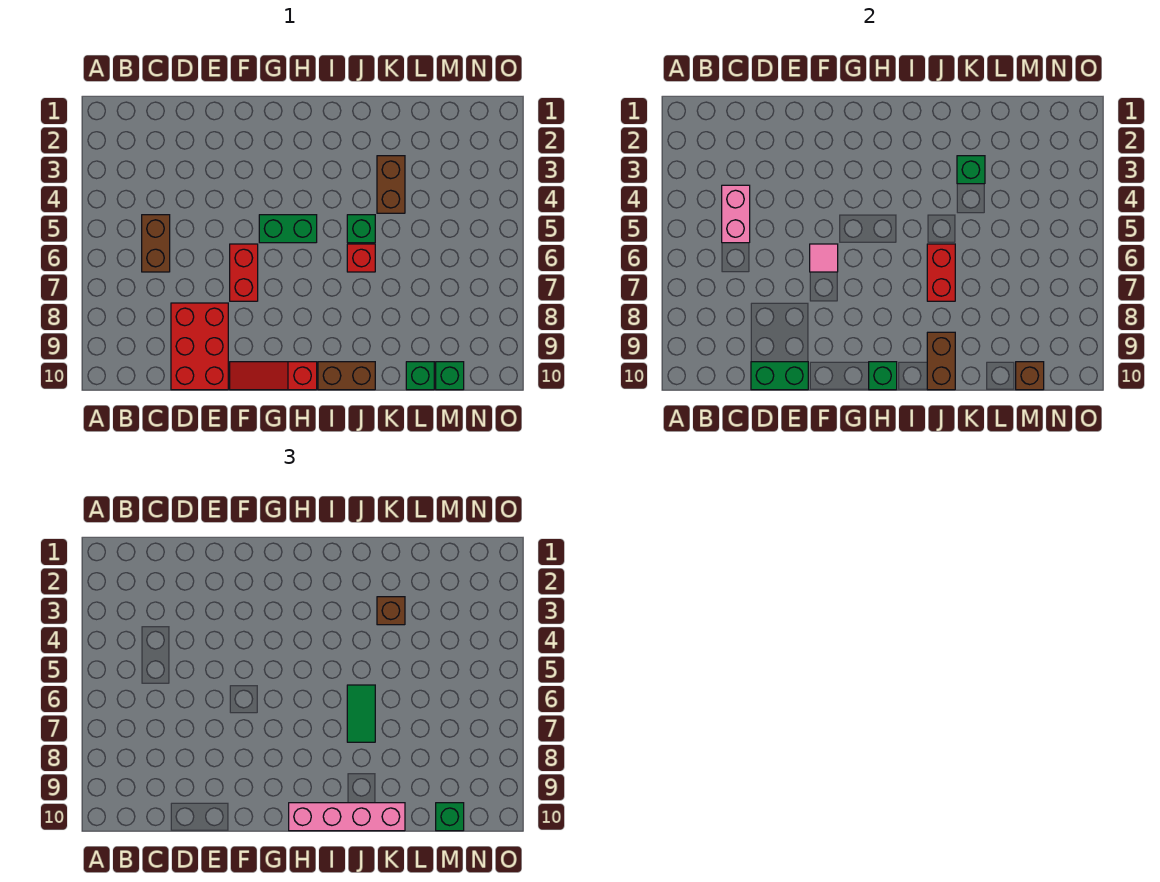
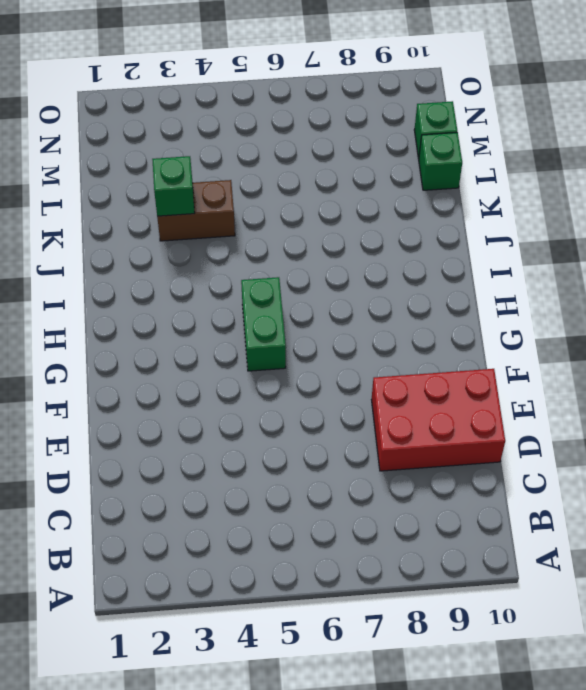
none -> brown brick C5:C6 level 1
none -> red brick F6:F7 level 1
none -> red slope F10:H10 level 1 top H

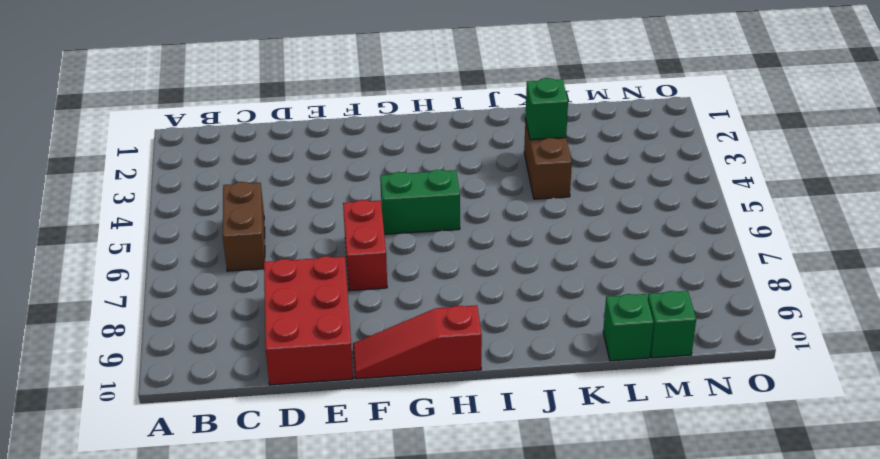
none -> brown brick I10:J10 level 1
none -> green brick J5 level 1
none -> red brick J6 level 1

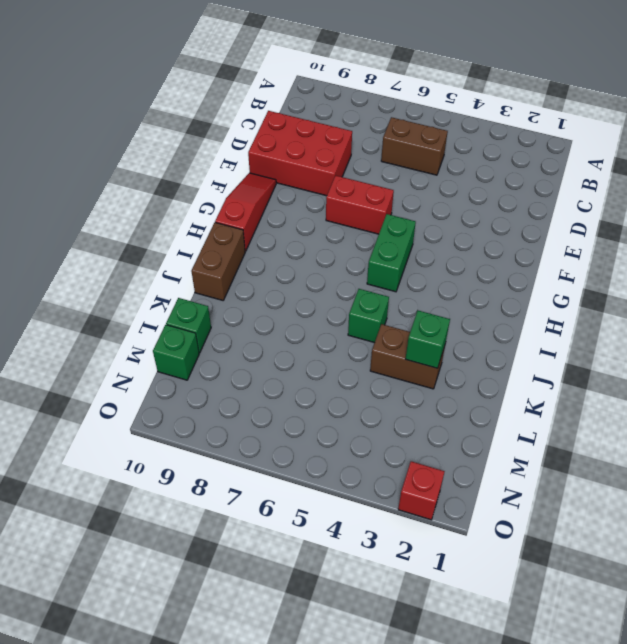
red brick O2 level 1 -> red brick J6 level 1
none -> pink brick C4:C5 level 2
none -> green brick D10:E10 level 2
none -> pink tile F6 level 2

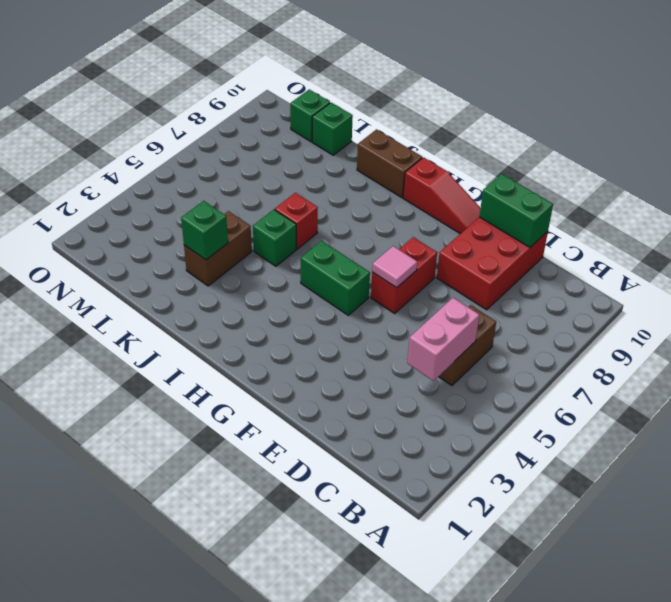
none -> green brick H10 level 2
none -> red brick J6:J7 level 2
none -> brown brick J9:J10 level 2

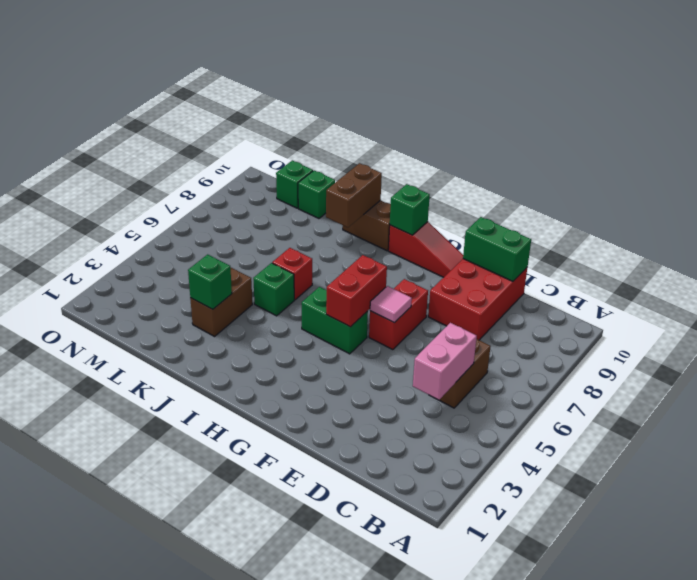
red brick G5:G6 level 2 -> red brick J6:J7 level 2
none -> brown brick M10 level 2
none -> pink brick H10:K10 level 3
none -> green tile J6:J7 level 3

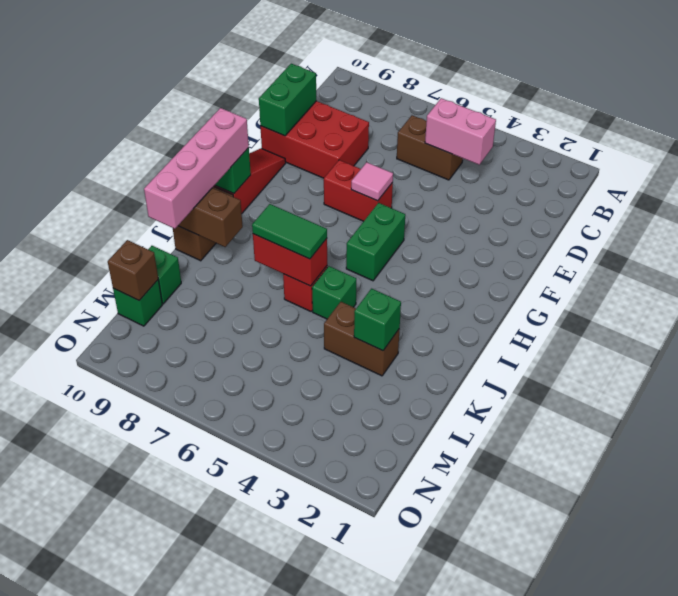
none -> brown brick K3 level 3
none -> green brick M10 level 3

